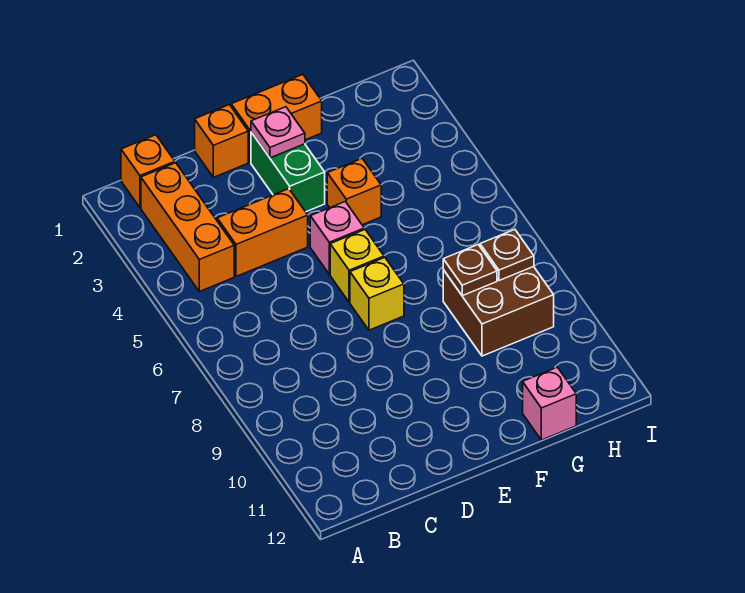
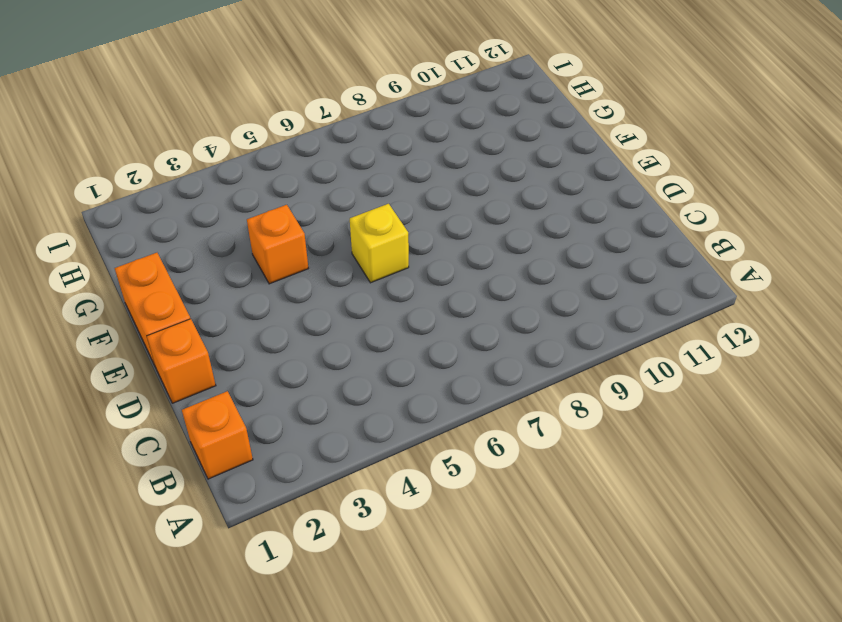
none -> orange brick B2:B4 level 1
none -> orange brick C4:D4 level 1
none -> green brick E2:E3 level 1

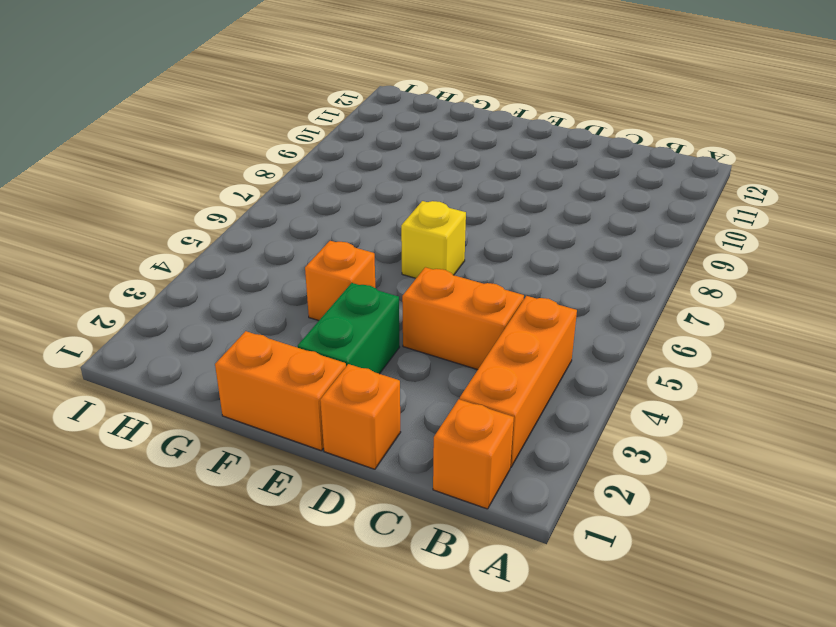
none -> pink brick E5 level 1
none -> yellow brick E7 level 1
none -> brown brick G8:H9 level 1

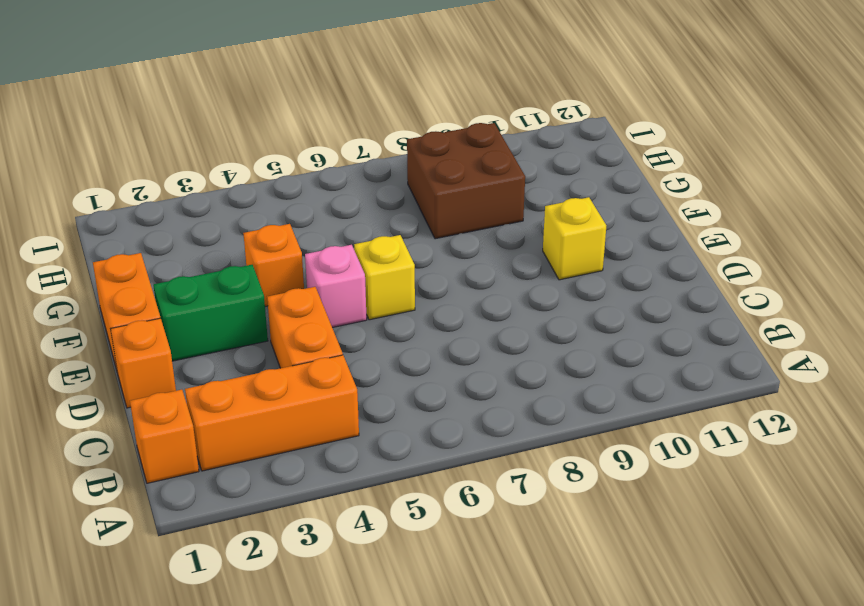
yellow brick E10 level 1 -> yellow brick E7 level 1
none -> pink brick G12 level 1
none -> pink plate E2 level 2
none -> brown plate G8 level 2

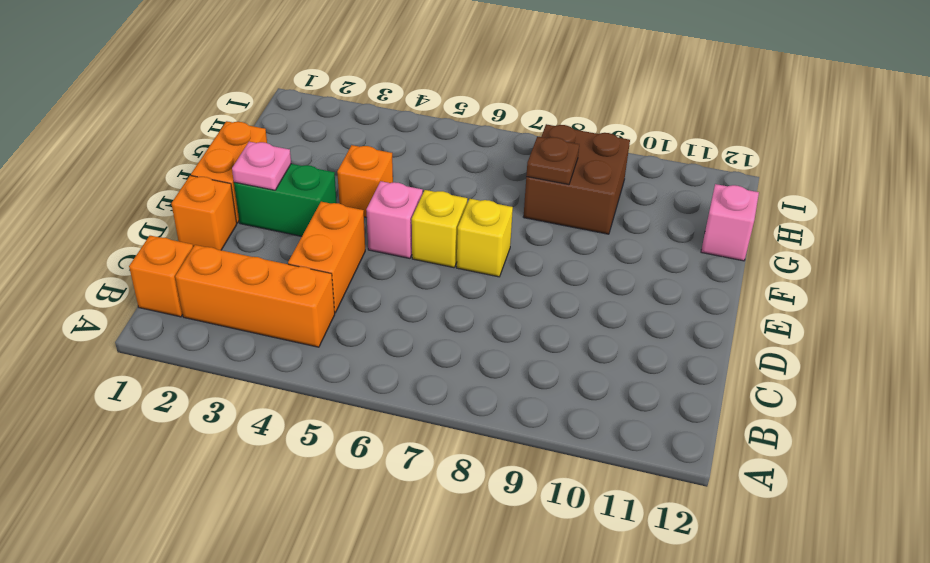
none -> brown plate H8 level 2

